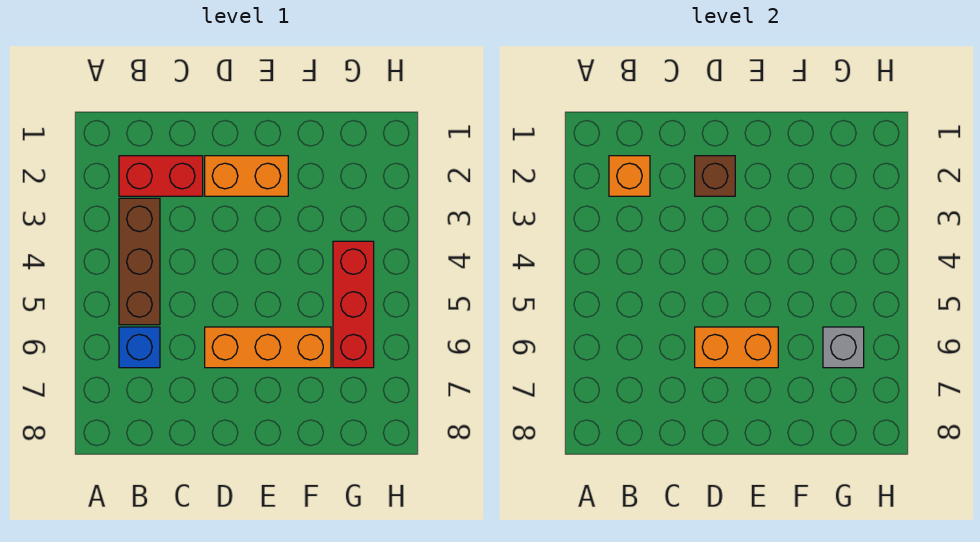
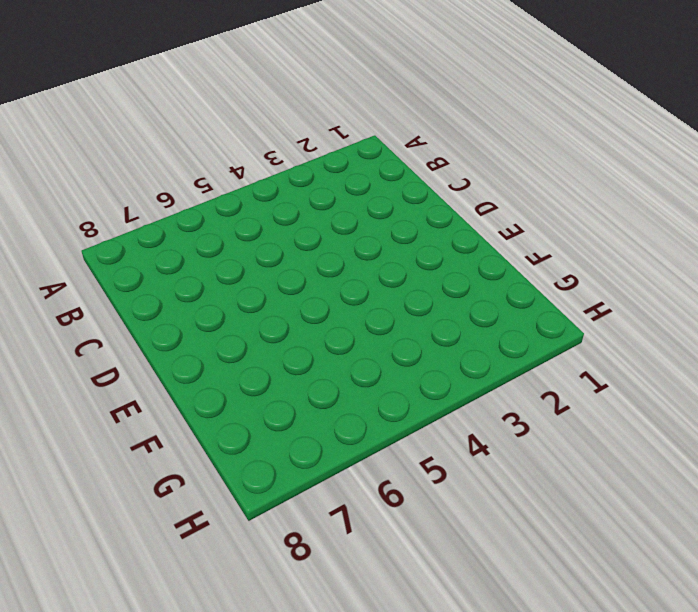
none -> red brick B2:C2 level 1
none -> brown brick B3:B5 level 1

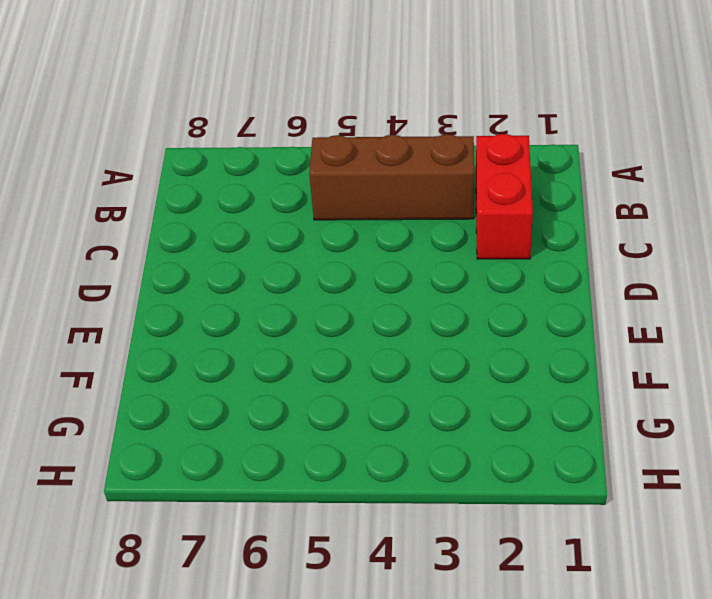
none -> blue brick B6 level 1
none -> orange brick D2:E2 level 1

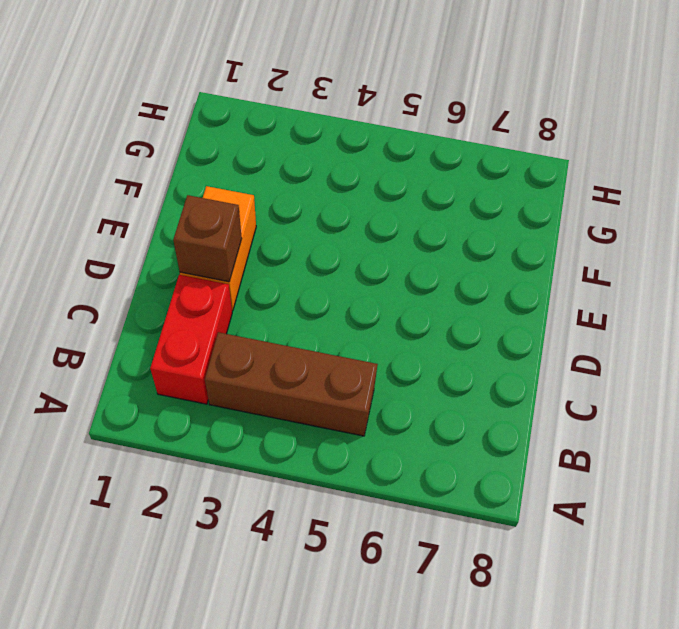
none -> blue brick B6 level 1
none -> orange brick D6:F6 level 1

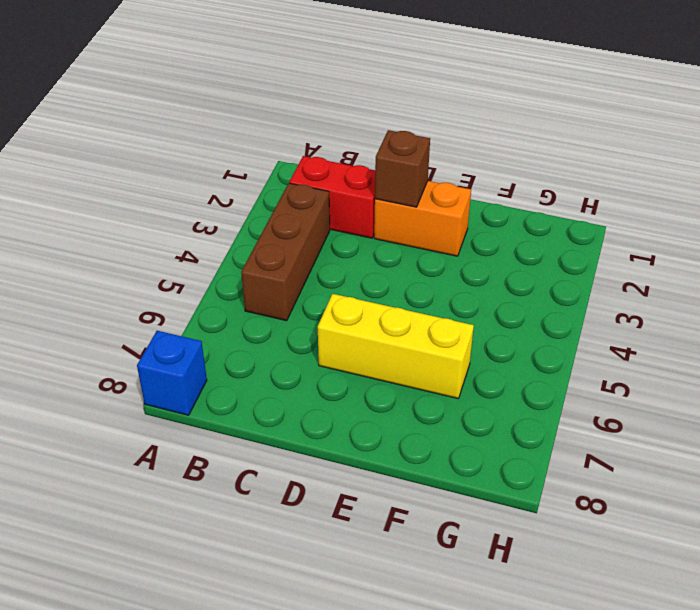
blue brick A8 level 1 -> blue brick B6 level 1
yellow brick D6:F6 level 1 -> orange brick D6:F6 level 1
none -> red brick G4:G6 level 1
none -> orange brick B2 level 2

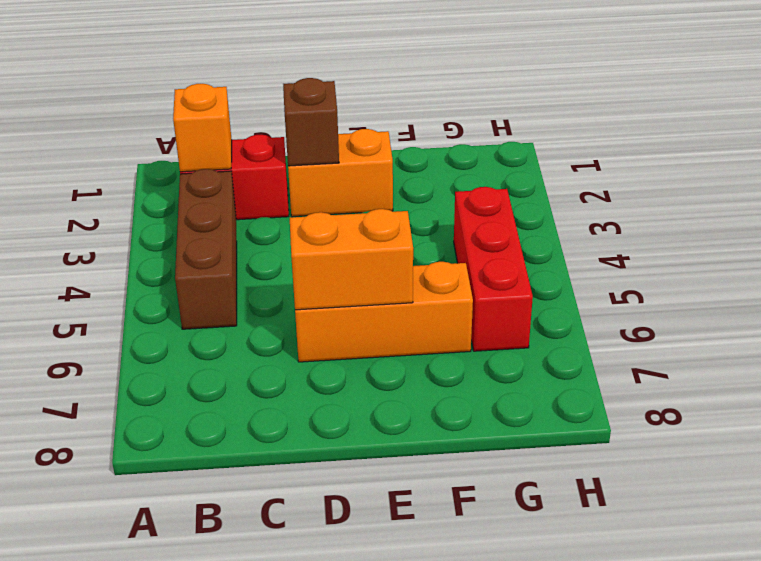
none -> blue brick B6 level 1
none -> grey brick G6 level 2

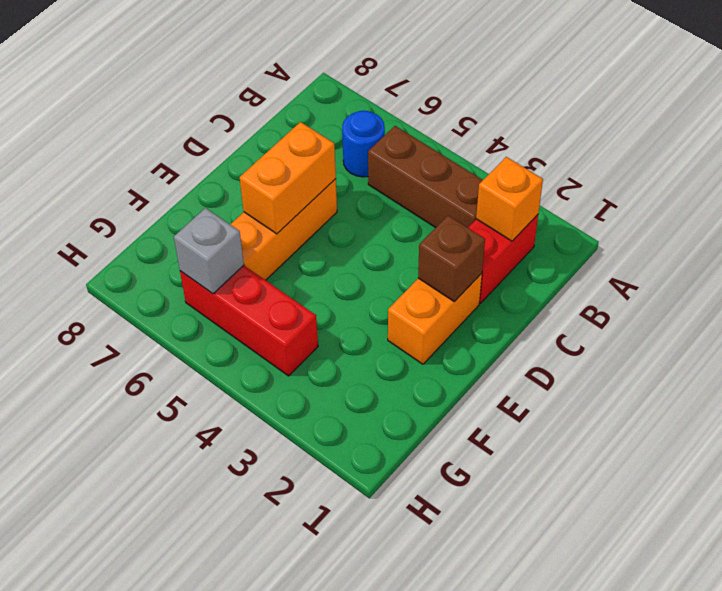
blue round brick B6 level 1 -> blue brick B6 level 1

